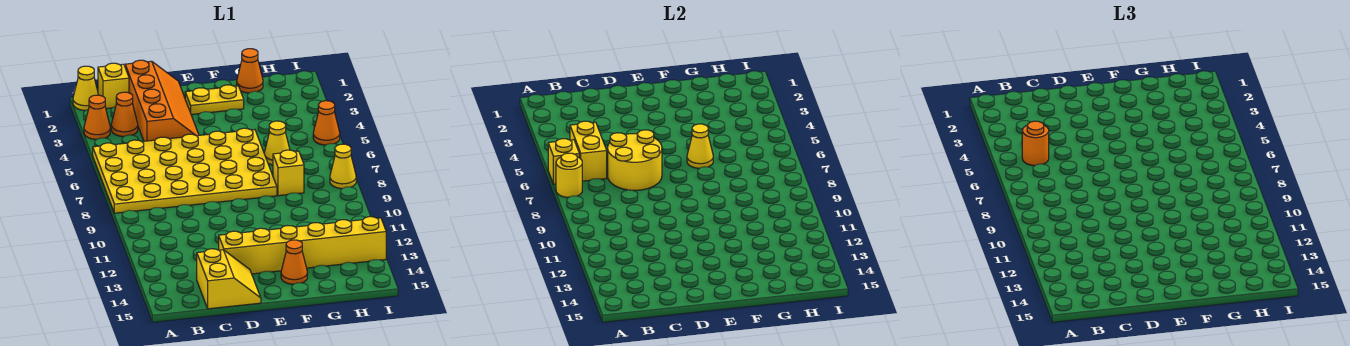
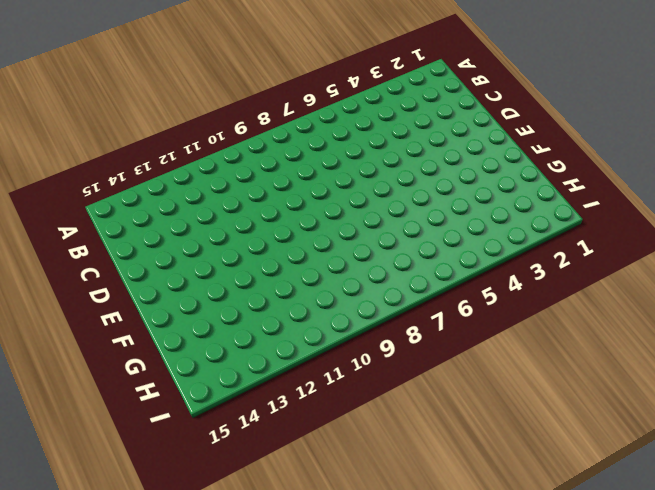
none -> yellow cone A1 level 1
none -> orange cone A3 level 1
none -> yellow plate A5:F8 level 1

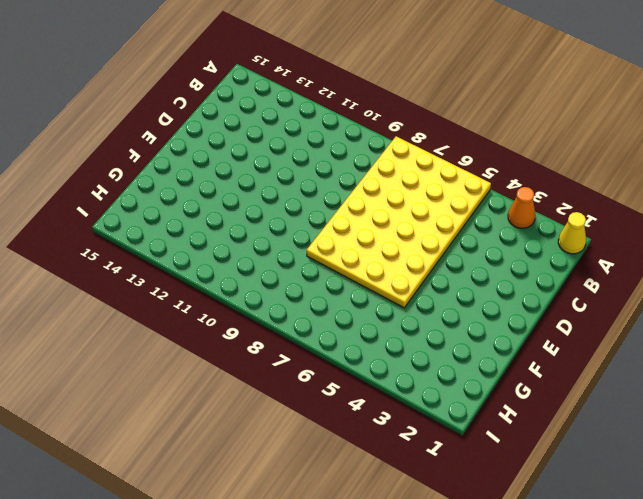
none -> yellow brick B1 level 1
none -> orange cone B3 level 1
none -> orange slope C1:D4 level 1 top C

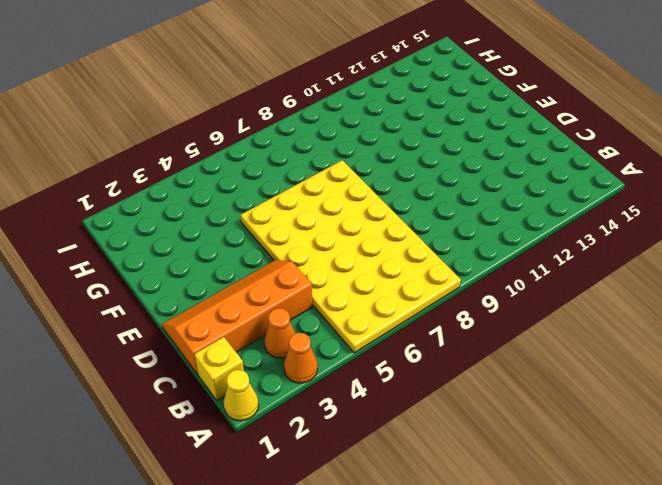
none -> yellow slope C14:D15 level 1 top C
none -> yellow brick D13:I13 level 1
none -> yellow plate E2:F2 level 1

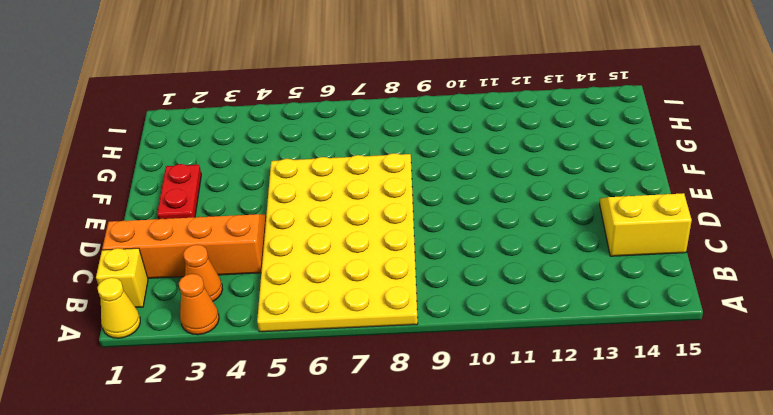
red plate E2:F2 level 1 -> yellow plate E2:F2 level 1
none -> yellow brick D13:I13 level 1
none -> orange cone F14 level 1
none -> orange cone G1 level 1

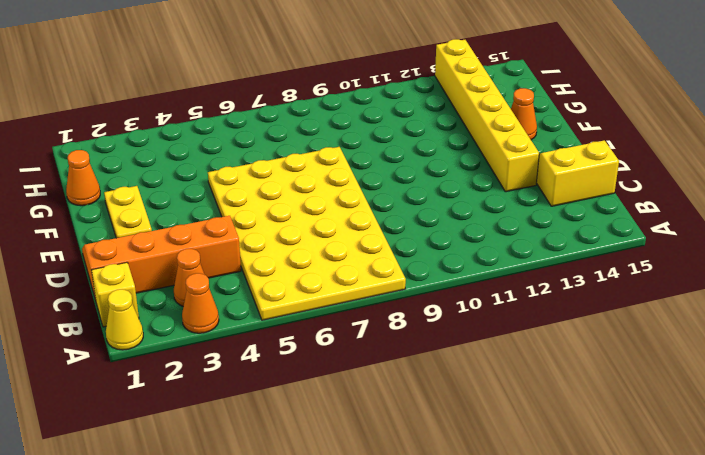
none -> yellow cone G6 level 1
none -> yellow brick G8 level 1
none -> orange cone I5 level 1

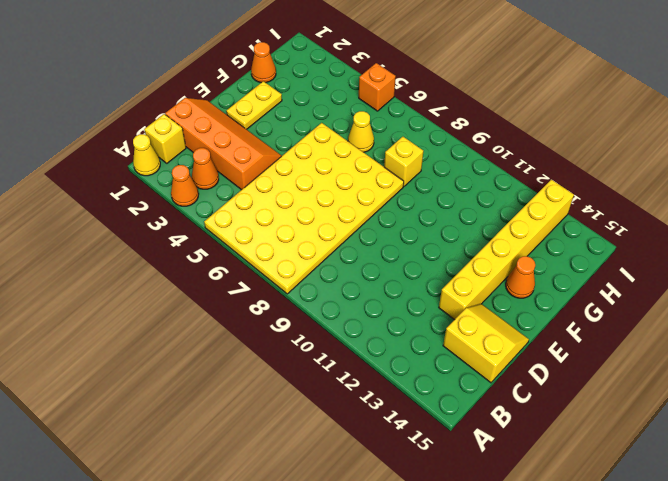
orange brick I5 level 1 -> orange cone I5 level 1
none -> yellow cone I8 level 1
none -> yellow brick A6 level 2
none -> yellow round brick A7 level 2

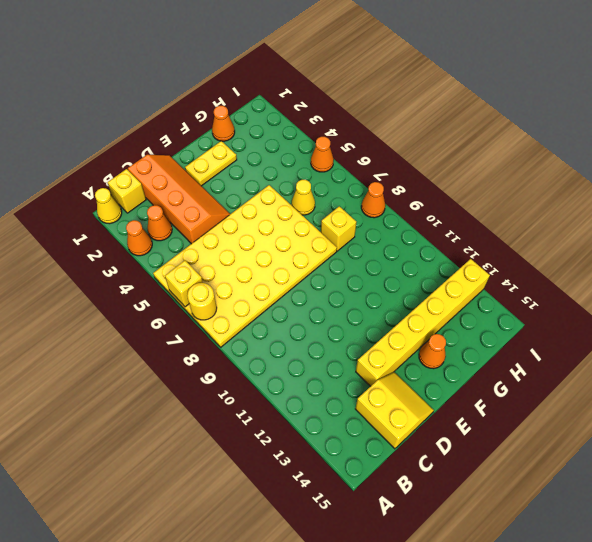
orange cone I8 level 1 -> yellow cone I8 level 1
none -> yellow brick B5:B6 level 2
none -> yellow round brick C6:D7 level 2
none -> yellow cone F6 level 2

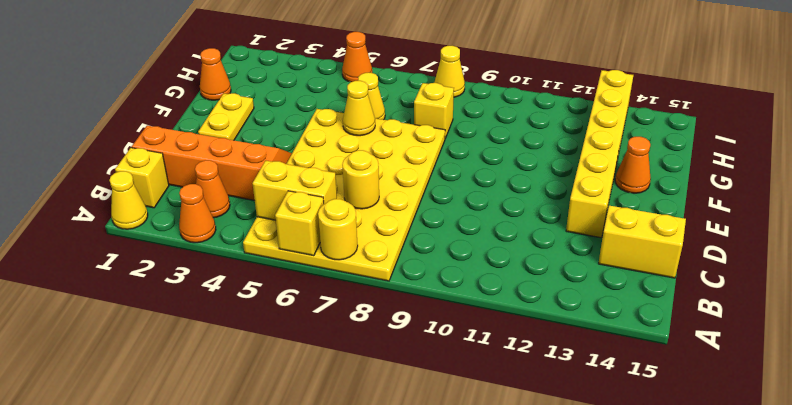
yellow round brick C7 level 2 -> yellow round brick C6:D7 level 2
none -> orange round brick B5 level 3

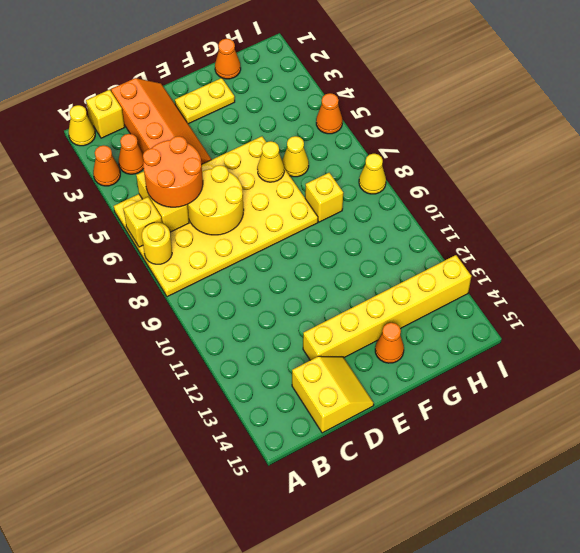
orange round brick B5:C6 level 3 -> orange round brick B5 level 3

